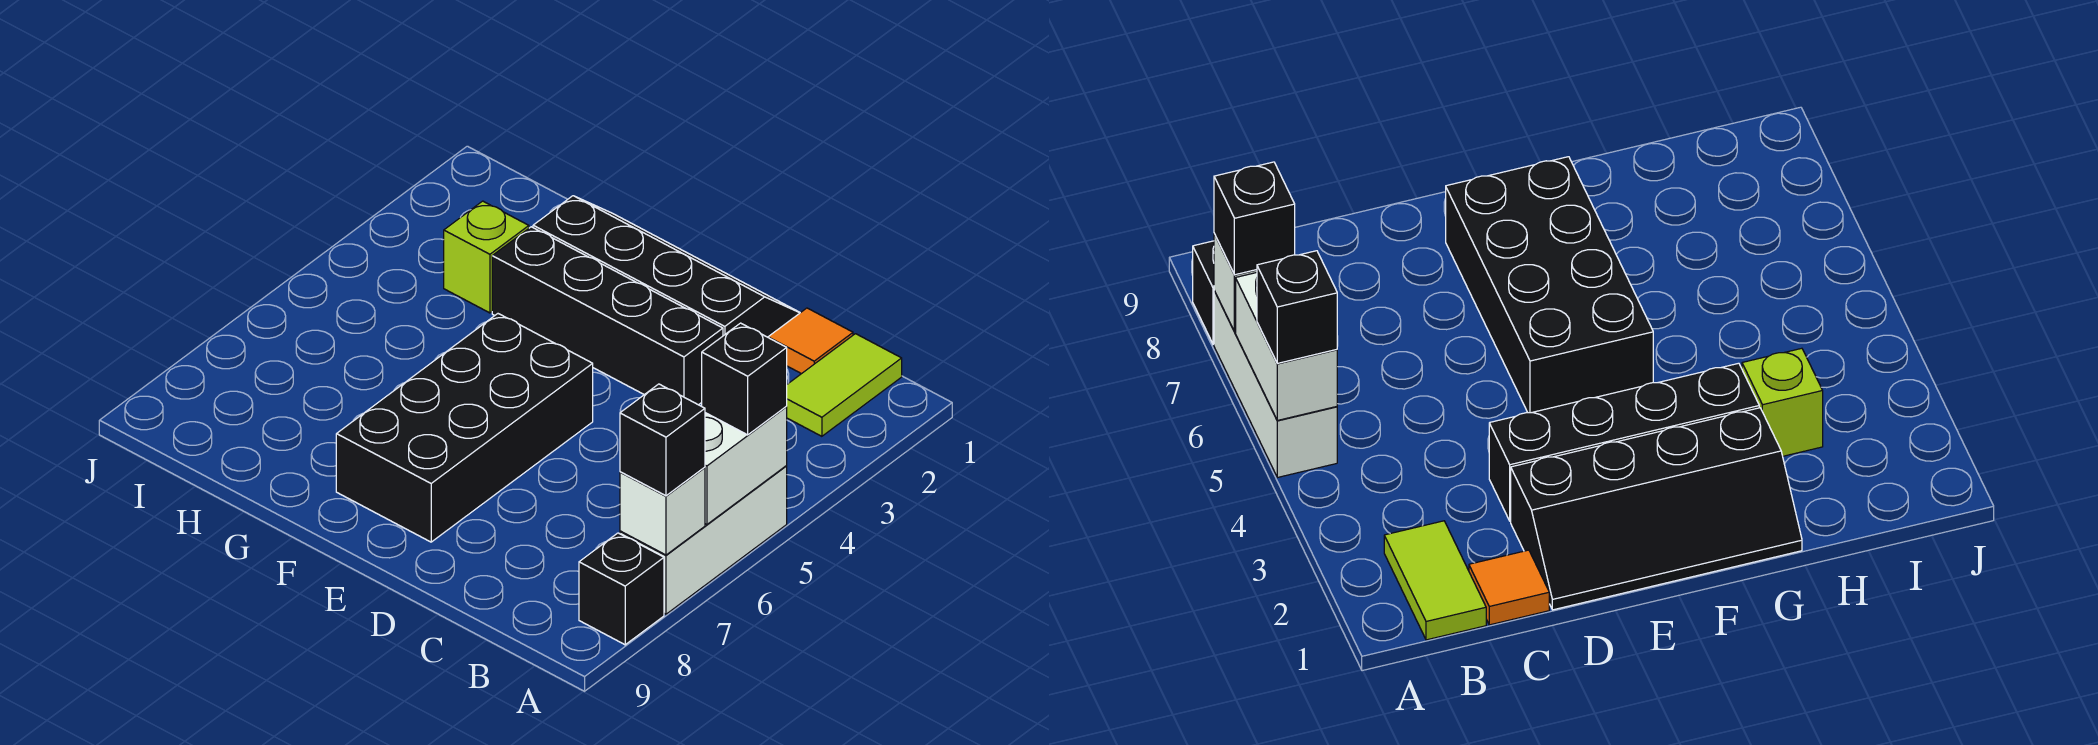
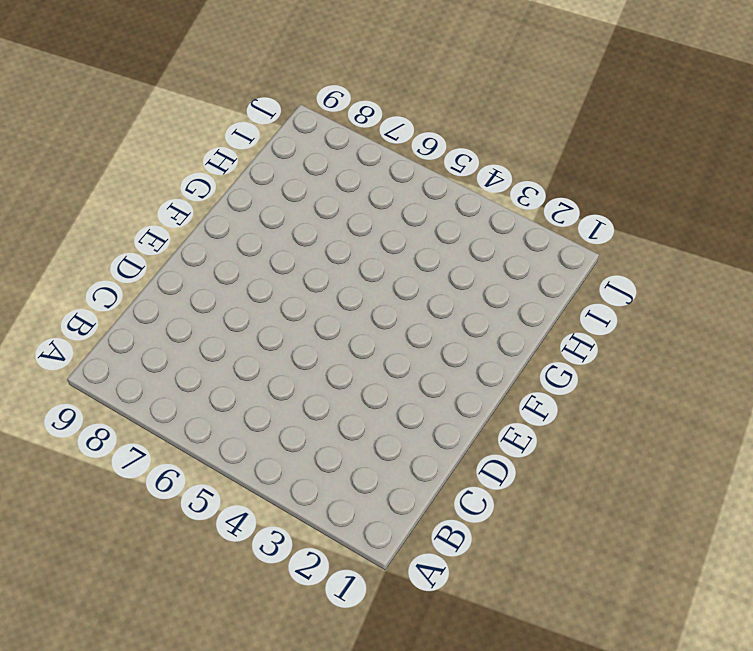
none -> white brick A5:A7 level 1
none -> black brick A8 level 1
none -> lime tile B1:B2 level 1

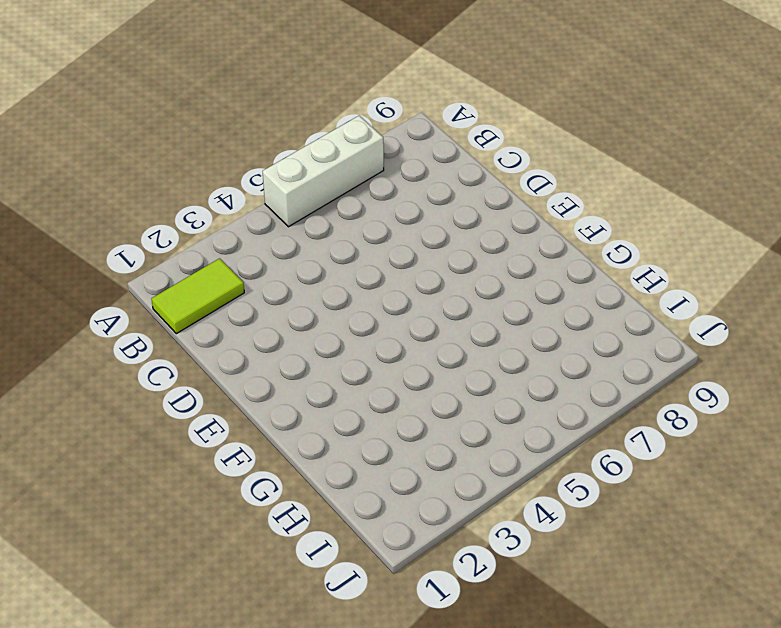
none -> black brick A8 level 1
none -> orange tile C1 level 1
none -> black slope D1:G2 level 1 top 2

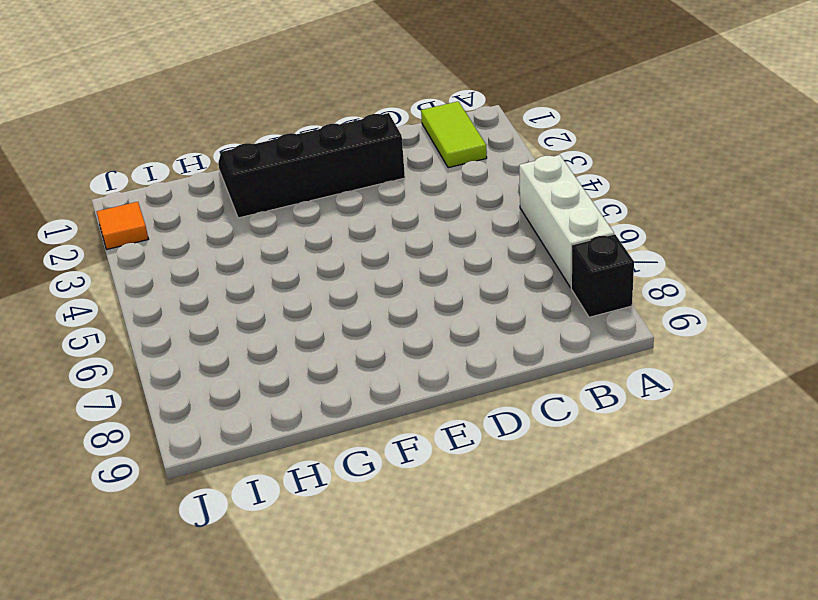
orange tile J2 level 1 -> orange tile C1 level 1
none -> black brick D3:G3 level 1
none -> black brick E5:F8 level 1
none -> lime brick H3 level 1

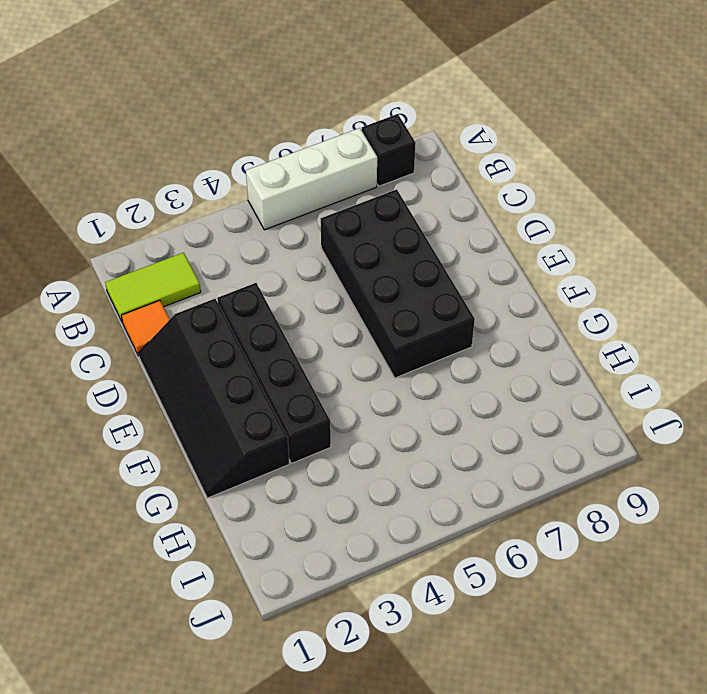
black brick C6:F7 level 1 -> black brick E5:F8 level 1
none -> lime brick H3 level 1
none -> white brick A5:A6 level 2
none -> white brick A7 level 2

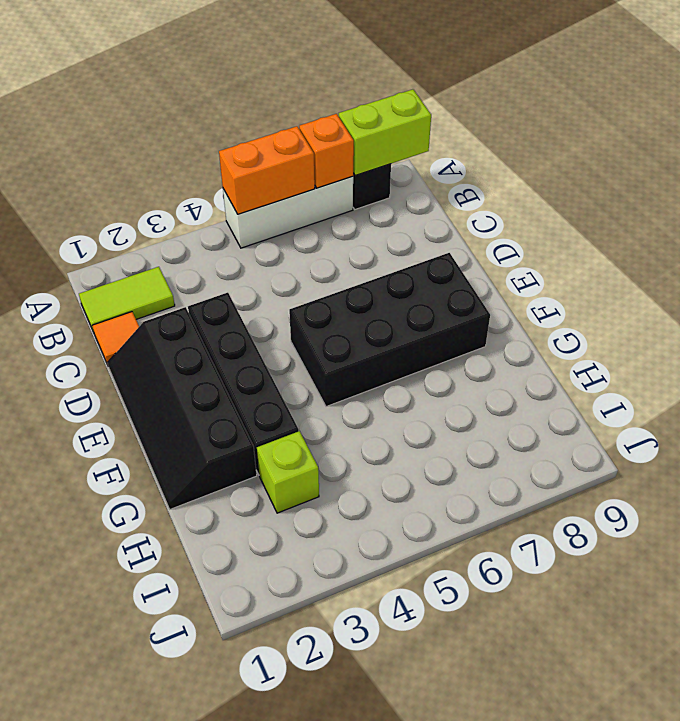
orange brick A5:A6 level 2 -> white brick A5:A6 level 2
orange brick A7 level 2 -> white brick A7 level 2
lime brick A8:A9 level 2 -> none
none -> black brick A5 level 3
none -> black brick A7 level 3

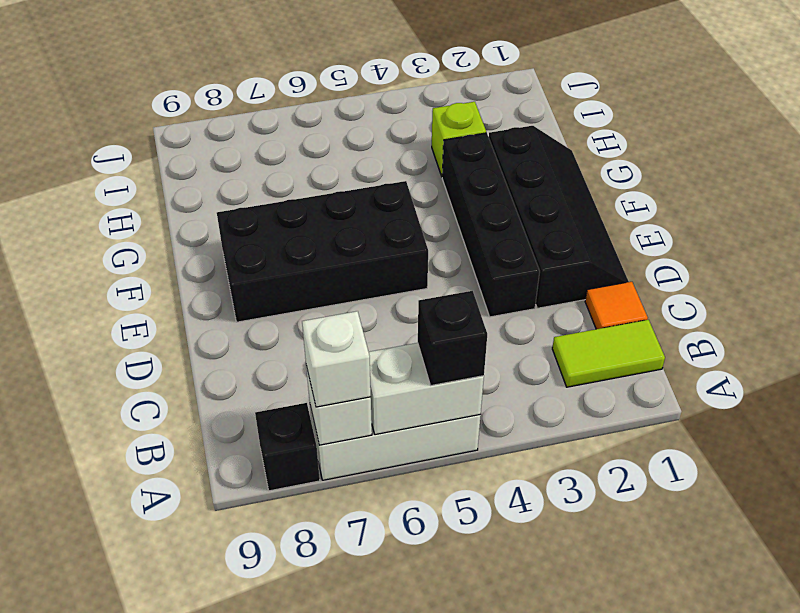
white brick A7 level 3 -> black brick A7 level 3

